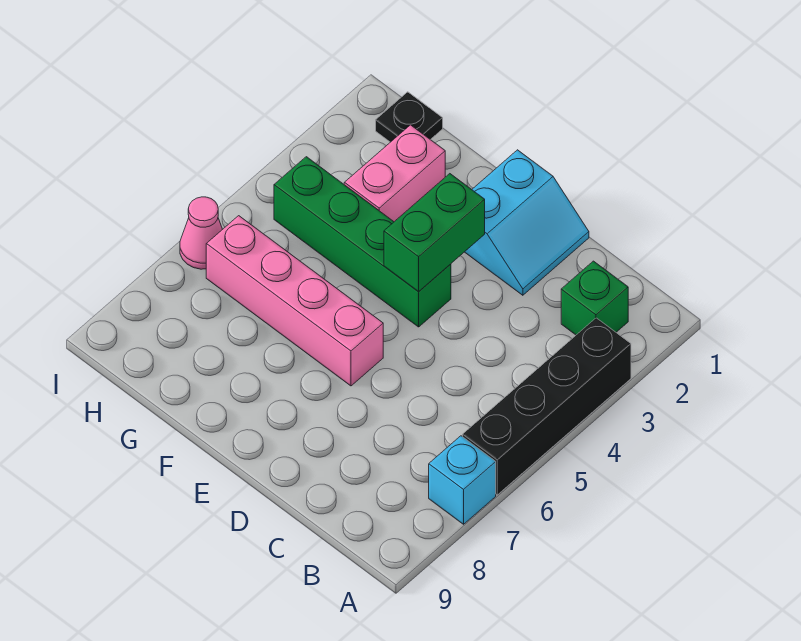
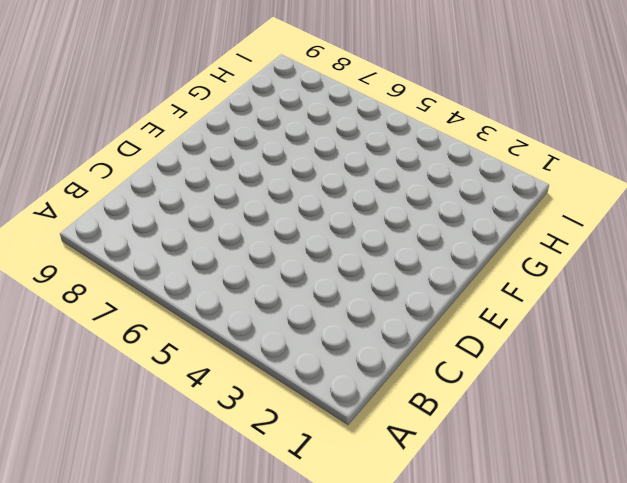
none -> black brick A3:A6 level 1
none -> cyan brick A7 level 1

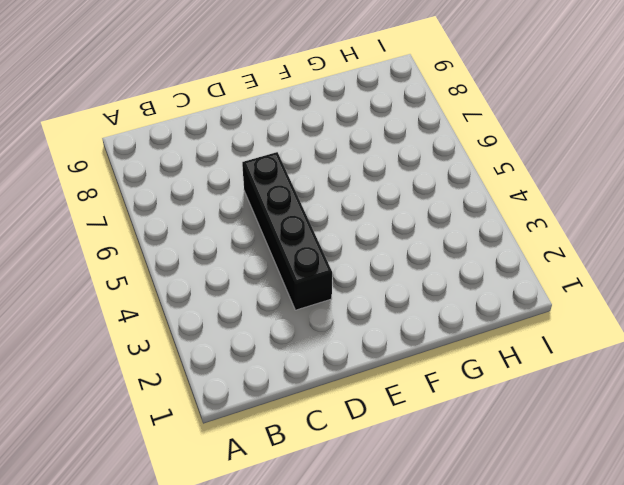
black brick D3:D6 level 1 -> black brick A3:A6 level 1
none -> cyan brick A7 level 1
none -> green brick B2 level 1

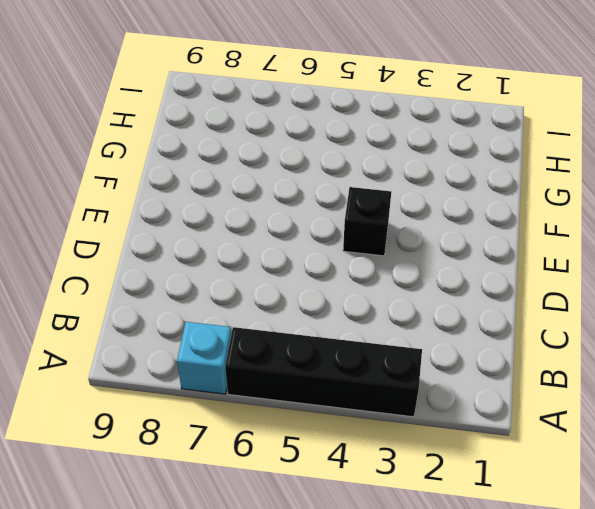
black brick E4 level 1 -> green brick E4:H4 level 1
none -> green brick B2 level 1
none -> cyan slope D1:E2 level 1 top E

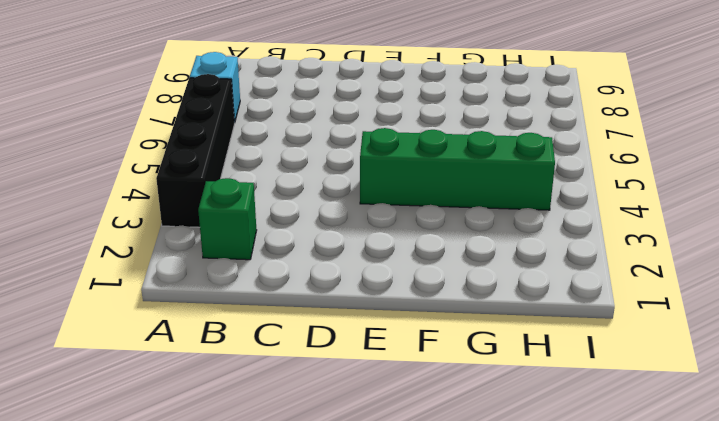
none -> cyan slope D1:E2 level 1 top E
none -> pink brick E6:H6 level 1

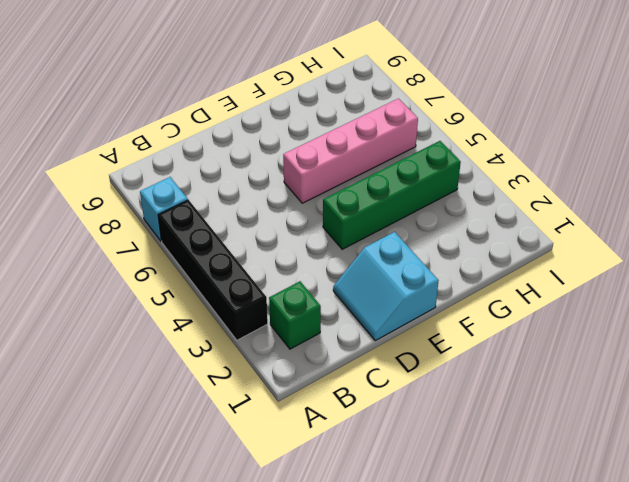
none -> pink brick G2:G3 level 1
none -> black plate H1 level 1

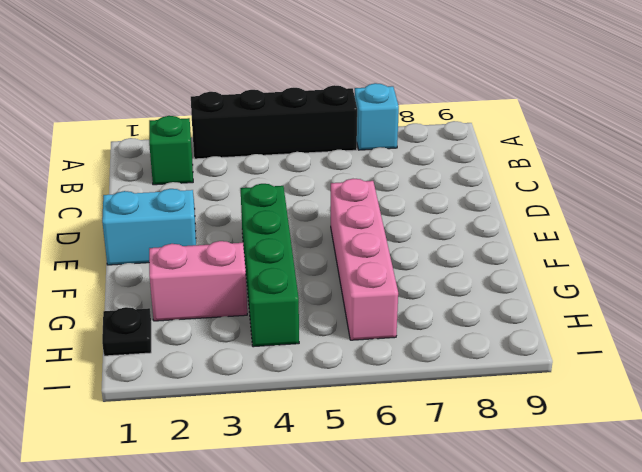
none -> pink cone I6 level 1
none -> green brick E3:E4 level 2

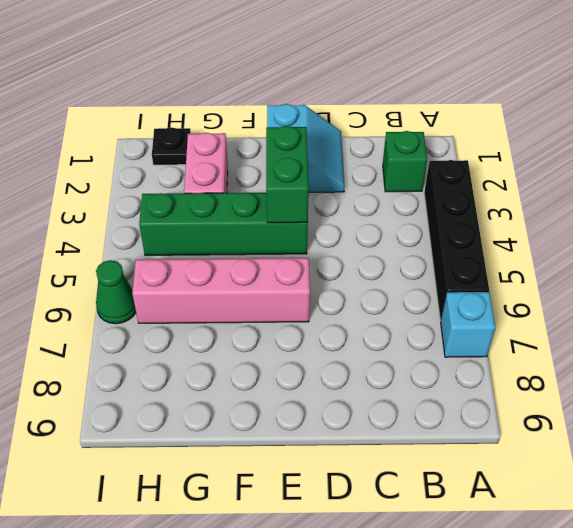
green cone I6 level 1 -> pink cone I6 level 1

